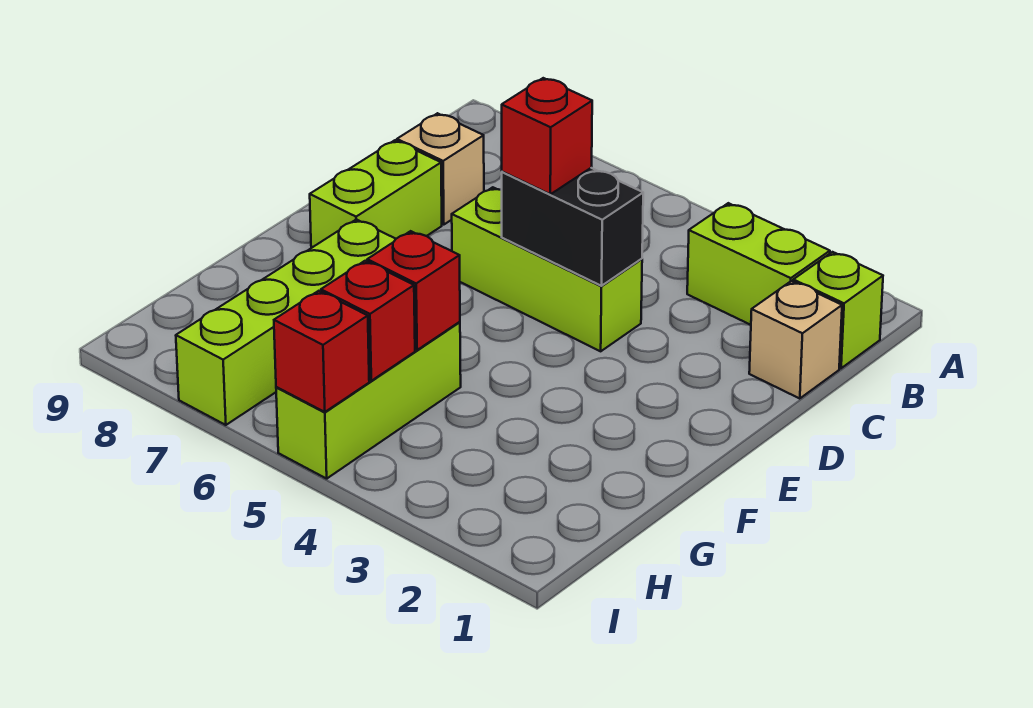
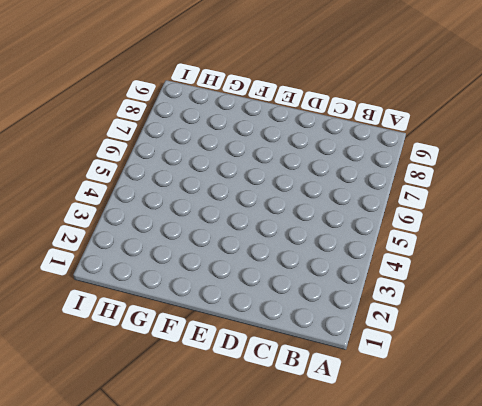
none -> lime brick B1 level 1
none -> lime brick B2:B3 level 1
none -> tan brick C1 level 1

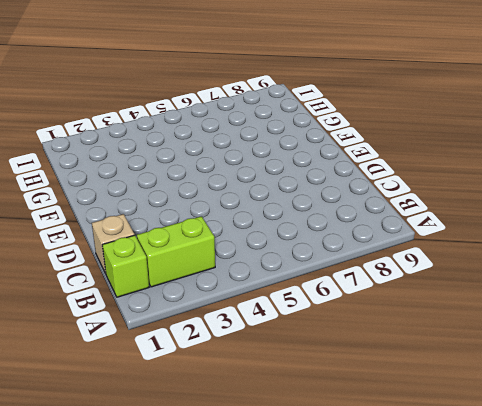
none -> tan brick C8 level 1
none -> lime brick D4:D6 level 1
none -> lime brick D8:E8 level 1

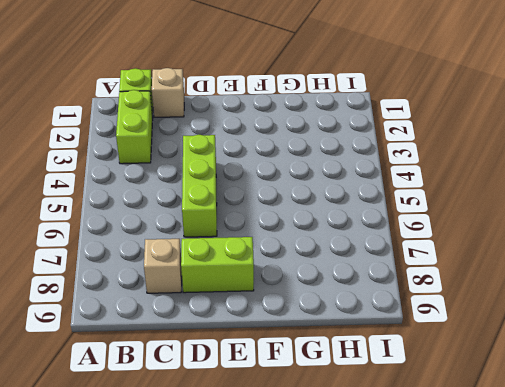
none -> lime brick F7:I7 level 1
none -> lime brick G5:I5 level 1
none -> black brick D4:D5 level 2

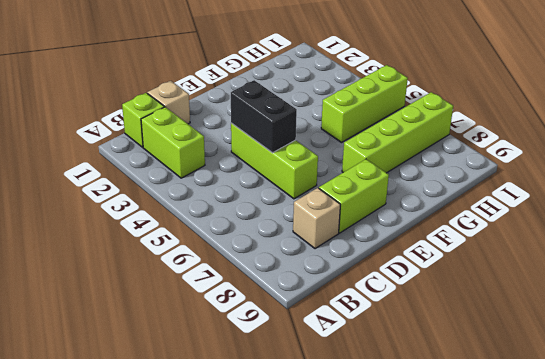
none -> red brick G5 level 2
none -> red brick H5 level 2
none -> red brick I5 level 2

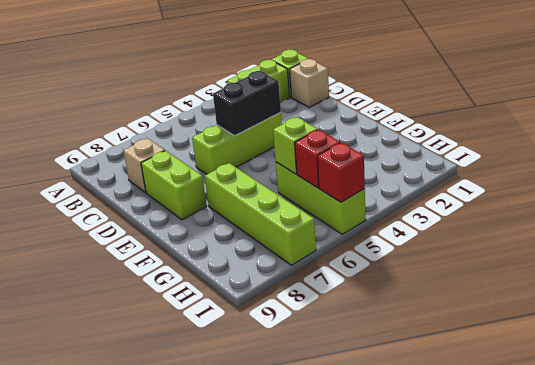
lime brick G5 level 2 -> red brick G5 level 2
none -> red brick D5 level 3

